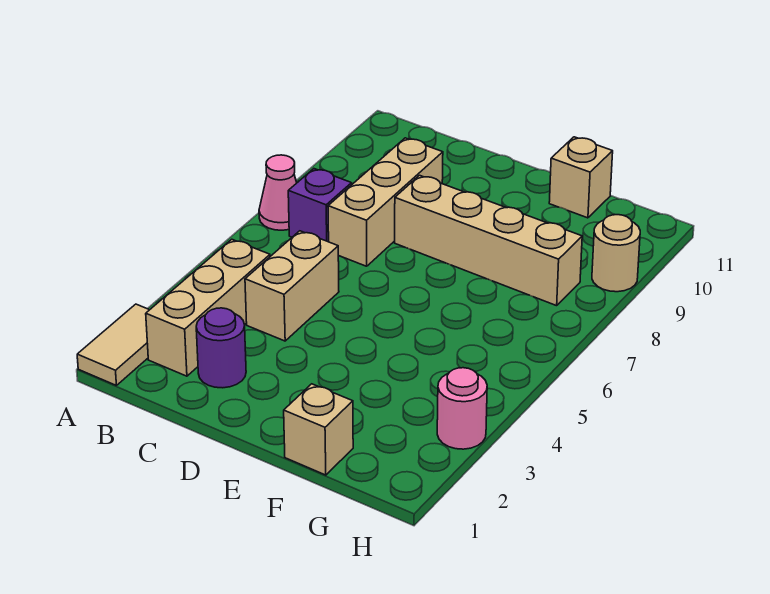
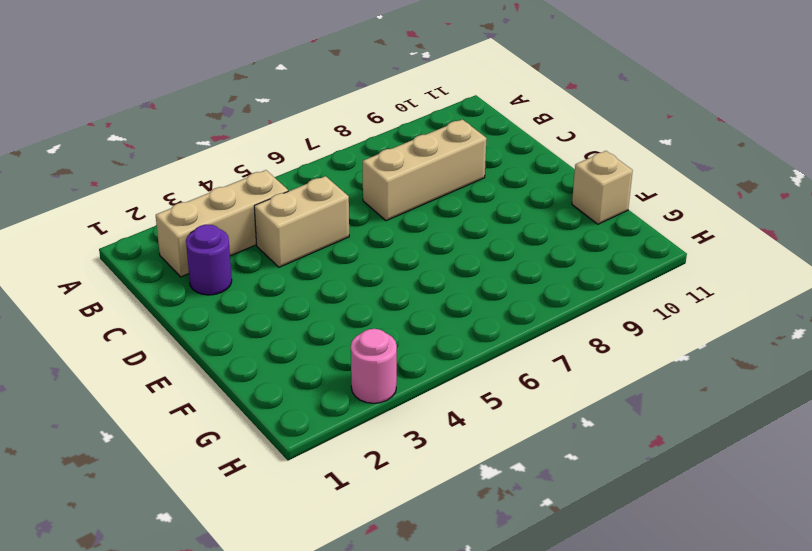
none -> tan tile A1:A2 level 1
none -> pink cone A7 level 1
none -> purple brick B7 level 1

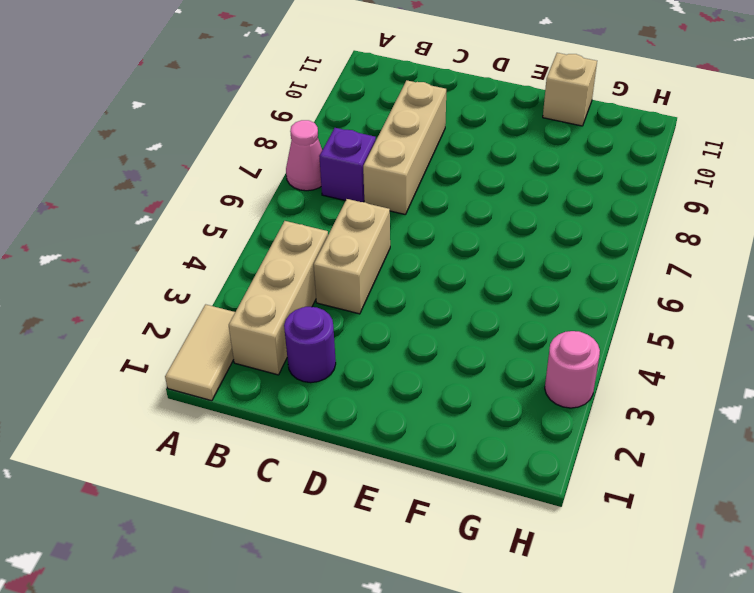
none -> tan brick D8:G8 level 1
none -> tan brick F1 level 1
none -> tan round brick H9 level 1

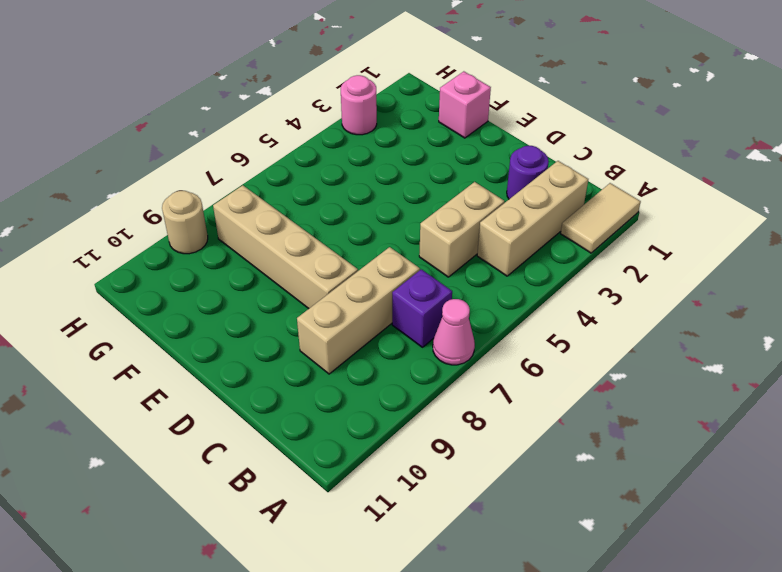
pink brick F1 level 1 -> tan brick F1 level 1
none -> tan brick F11 level 1

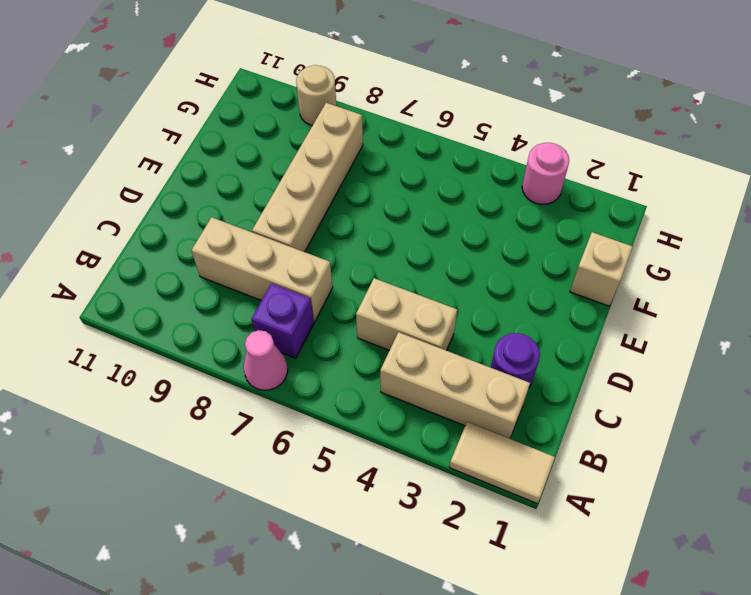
none -> tan brick F11 level 1

